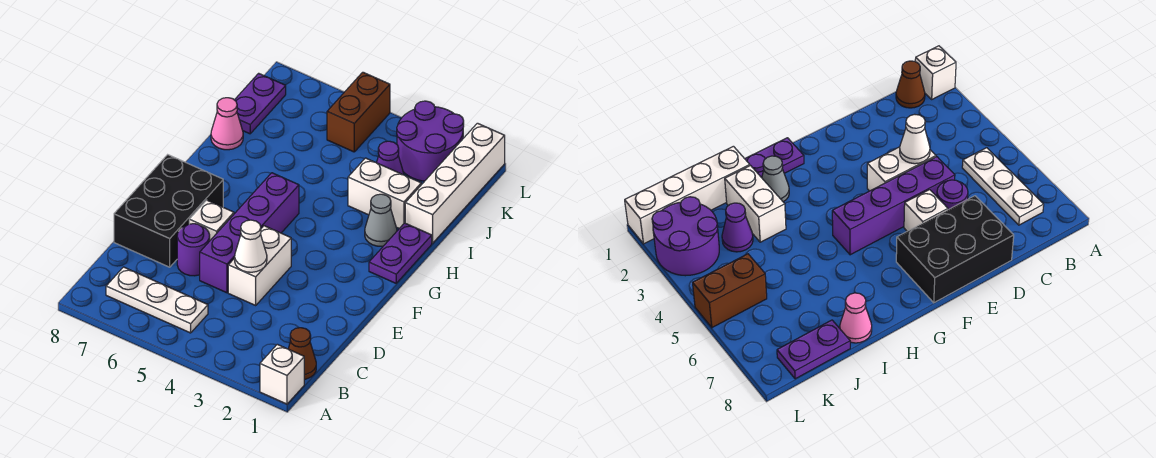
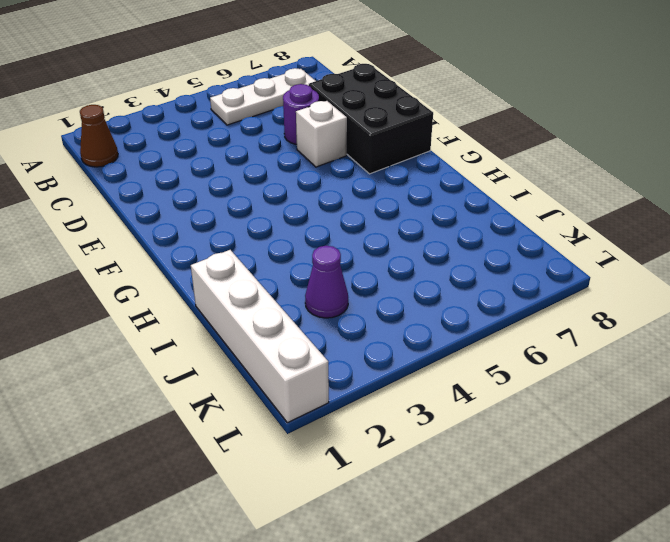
none -> white brick A1 level 1
none -> white brick D4:E4 level 1
none -> purple brick D5:G5 level 1

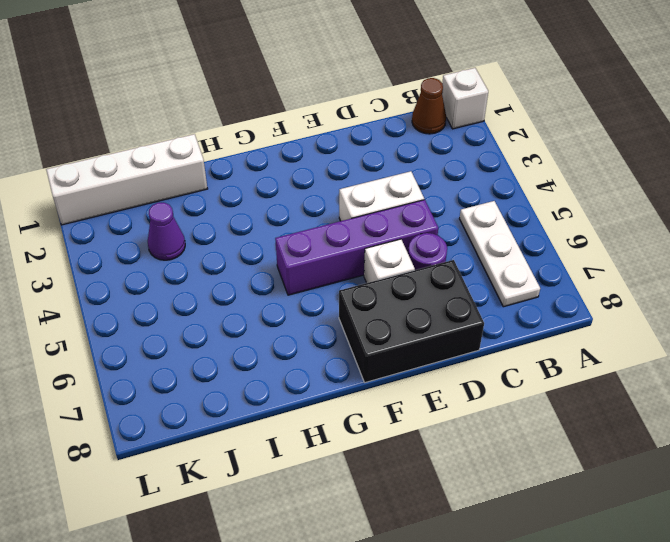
none -> purple plate G1:H1 level 1
none -> grey cone H2 level 1
none -> white brick I2:I3 level 1

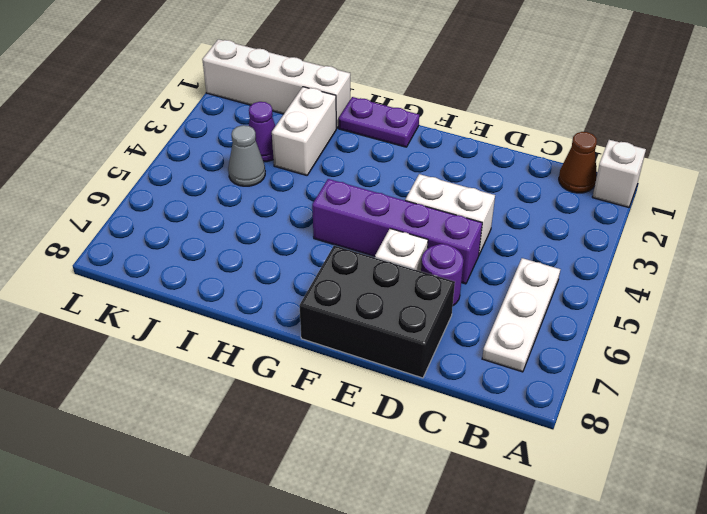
grey cone J4 level 1 -> grey cone H2 level 1
none -> pink cone I8 level 1
none -> purple plate J8:K8 level 1
none -> purple round brick K2:L3 level 1

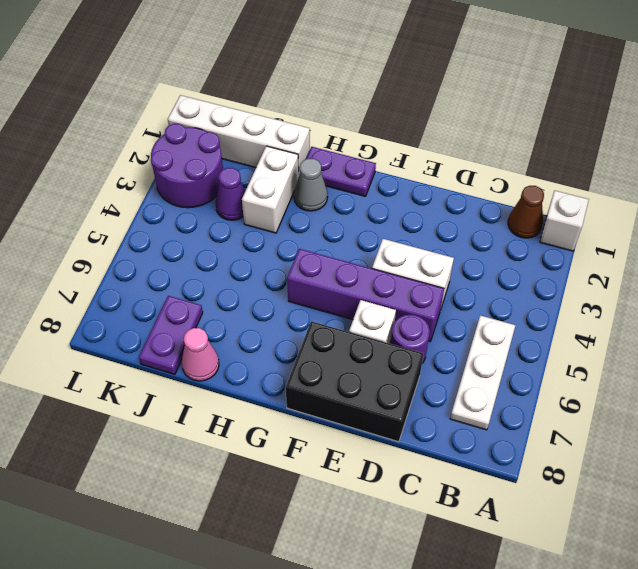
purple plate J7:J8 level 1 -> purple plate J8:K8 level 1
none -> brown brick K5:L5 level 1
none -> white cone D4 level 2

